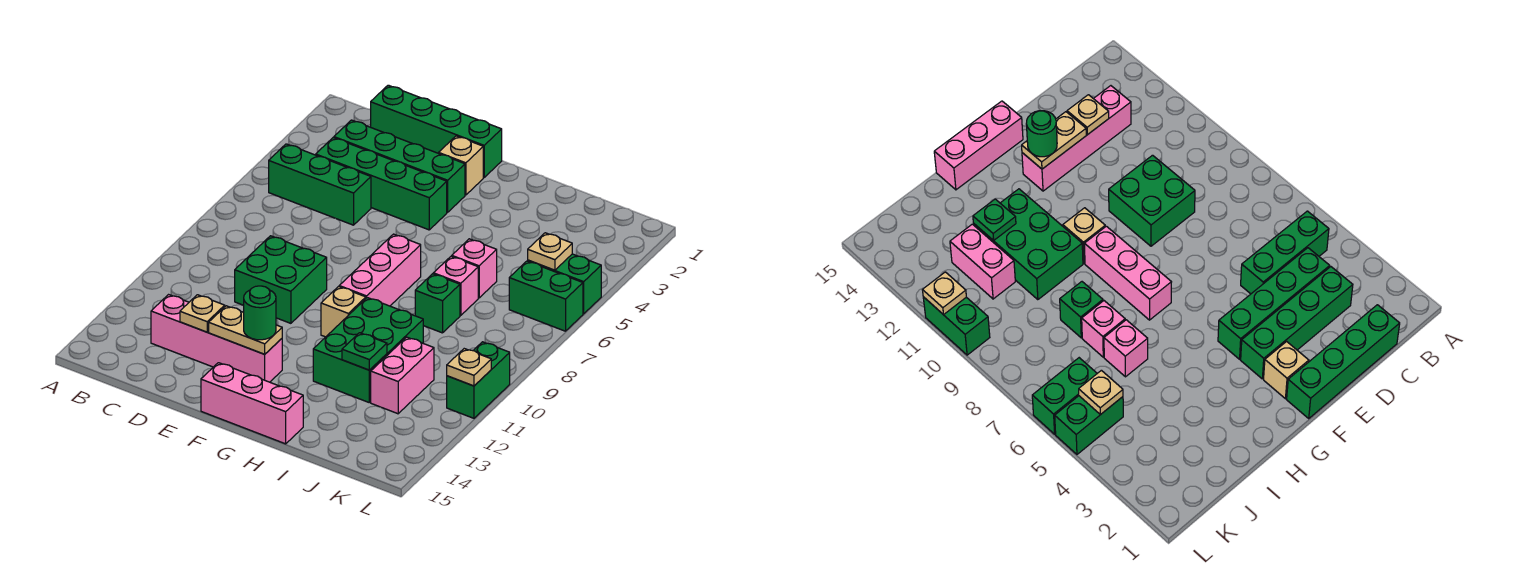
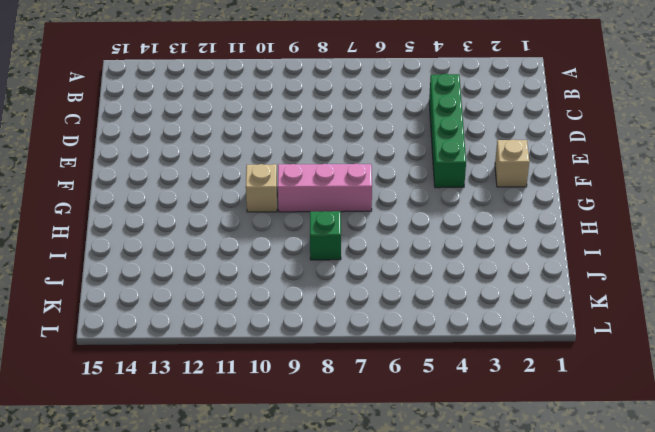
none -> green brick B5:D5 level 1
none -> green brick C1:F1 level 1
none -> green brick C3:F3 level 1

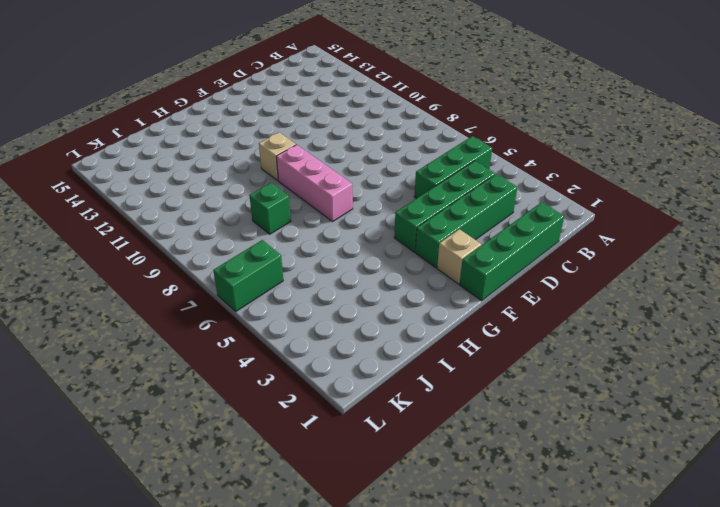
none -> pink brick C13:F13 level 1
none -> green brick D9:E10 level 1
none -> pink brick F15:H15 level 1

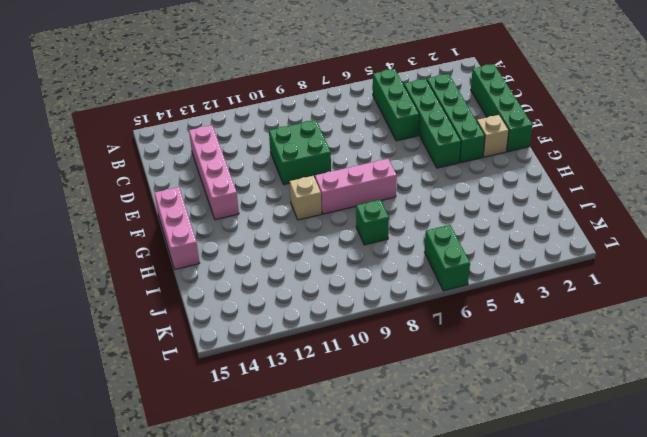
none -> green brick H10:I12 level 1
none -> pink brick I6 level 1
none -> pink brick I7 level 1

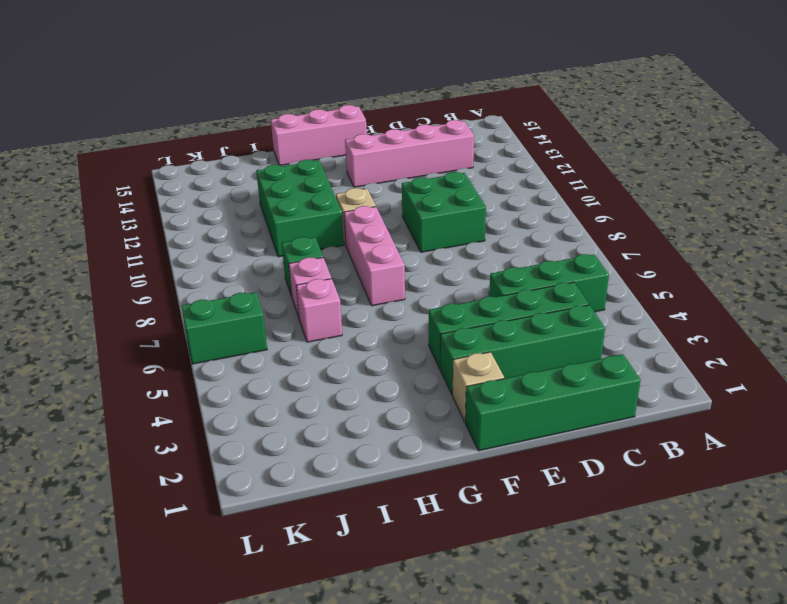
none -> pink brick J11:J12 level 1
none -> green brick K5:L5 level 1
none -> green brick L10:L11 level 1

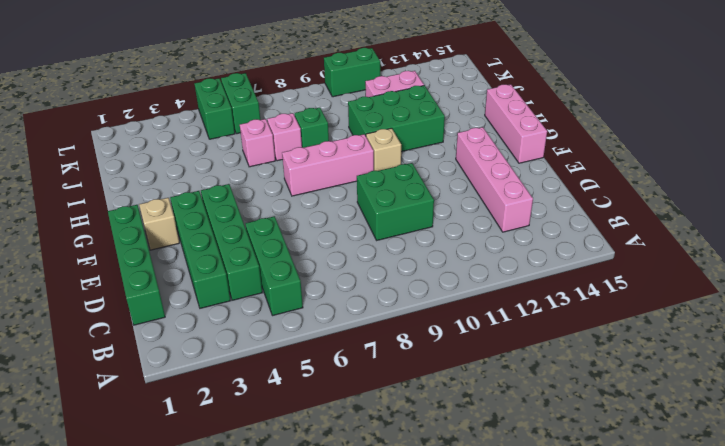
none -> tan plate D13 level 2
none -> tan plate E13:F13 level 2
none -> green plate I12 level 2

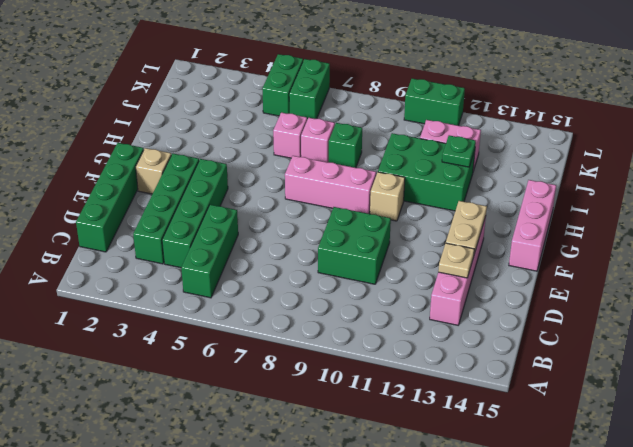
none -> tan plate K5 level 2
none -> tan plate L11 level 2
none -> green round brick F13 level 3

